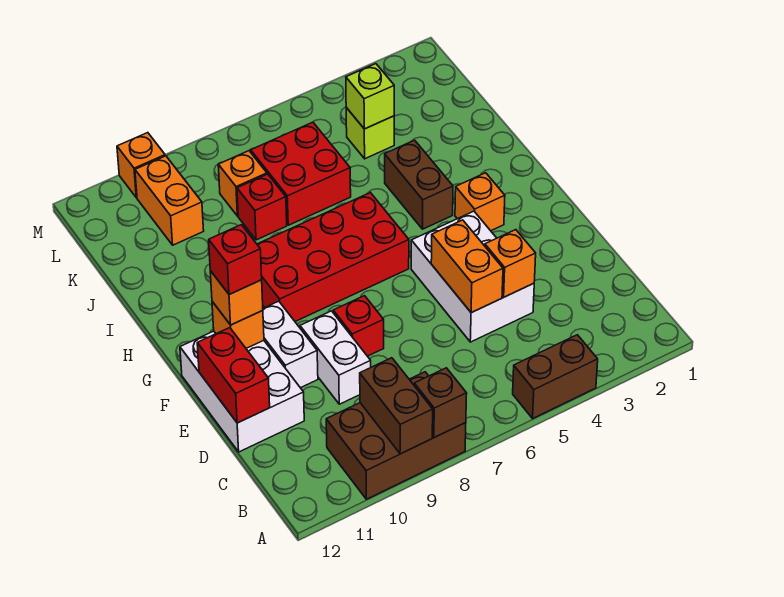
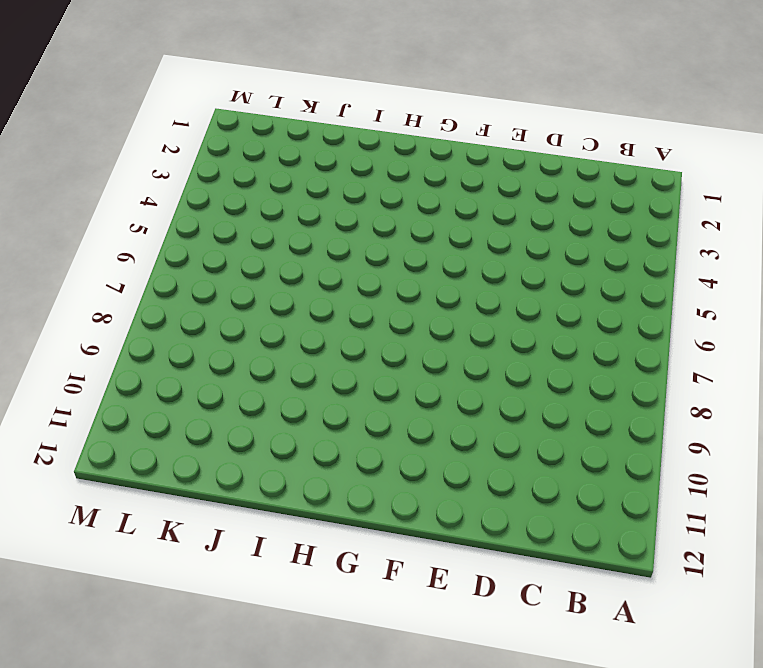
none -> brown brick A4:A5 level 1
none -> brown brick A8:B10 level 1
none -> white brick D4:F5 level 1

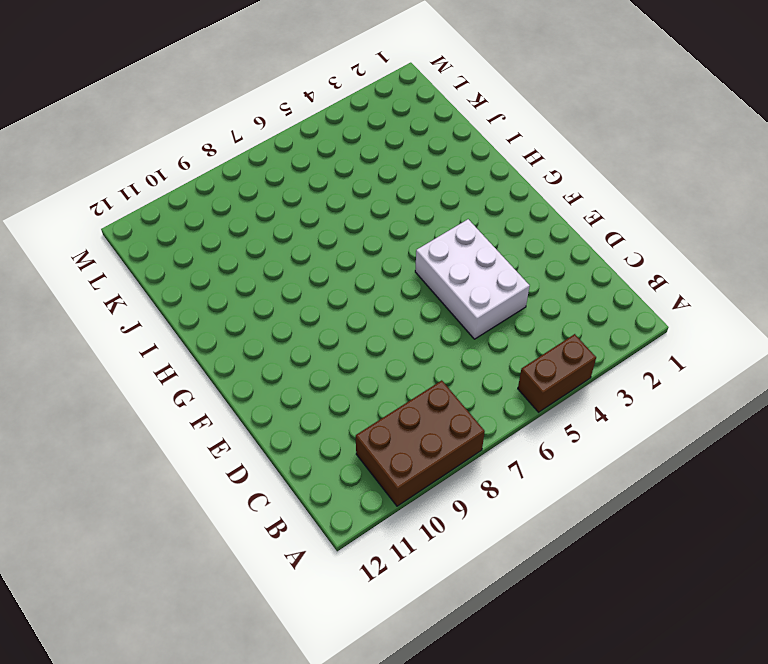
none -> white brick D9:E9 level 1
none -> white brick D11:F12 level 1
none -> red brick E8 level 1

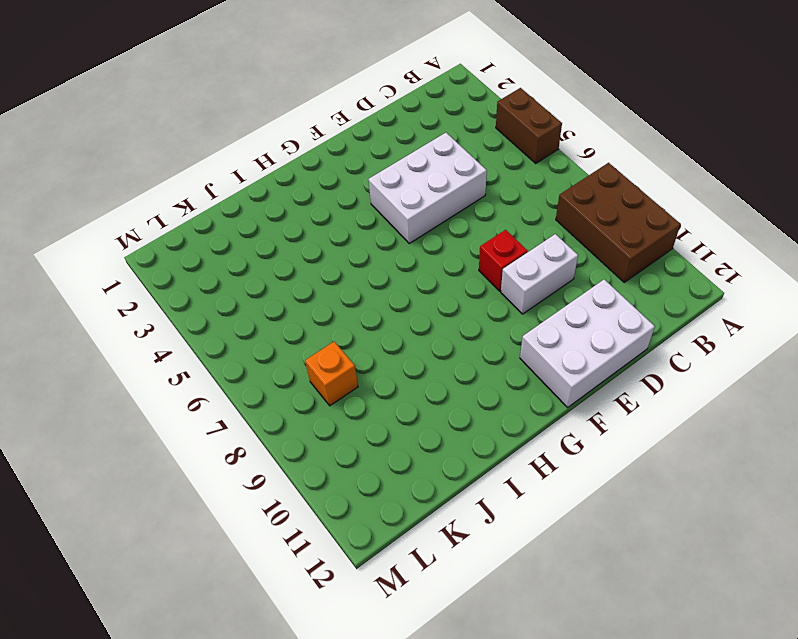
none -> white brick E10:F10 level 1
none -> orange brick G3 level 1
none -> red brick G6:H9 level 1

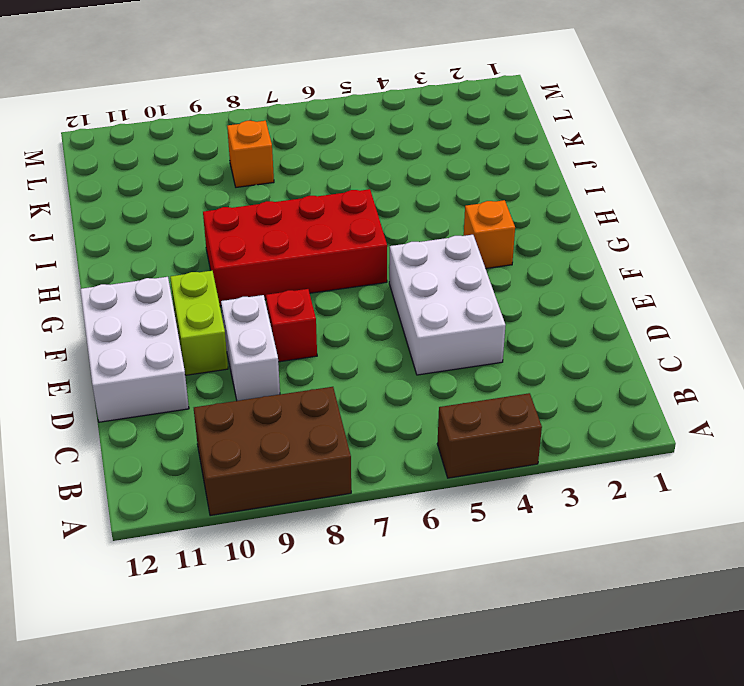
lime brick E10:F10 level 1 -> white brick E10:F10 level 1
none -> brown brick H4:I4 level 1
none -> red brick J6:K7 level 1
none -> red brick J8 level 1

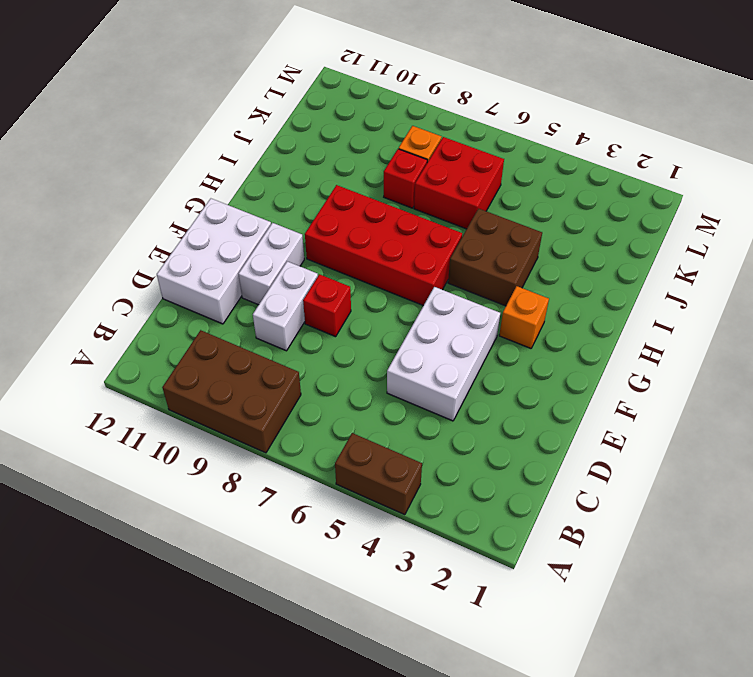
brown brick H4:I5 level 1 -> brown brick H4:I4 level 1
none -> lime brick K4 level 1
none -> orange brick K10:L10 level 1
none -> orange brick M10 level 1

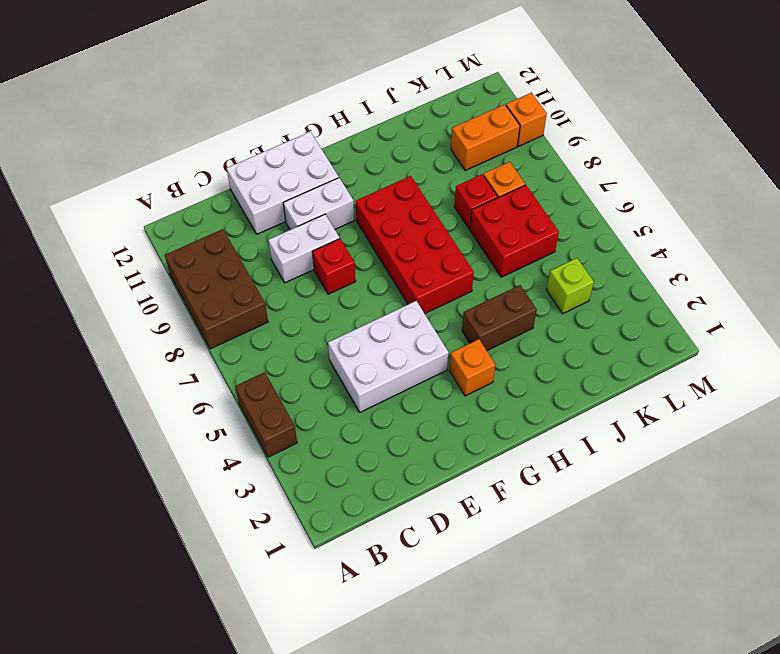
none -> brown brick A8 level 2
none -> brown brick A9:B9 level 2
none -> orange brick D4 level 2

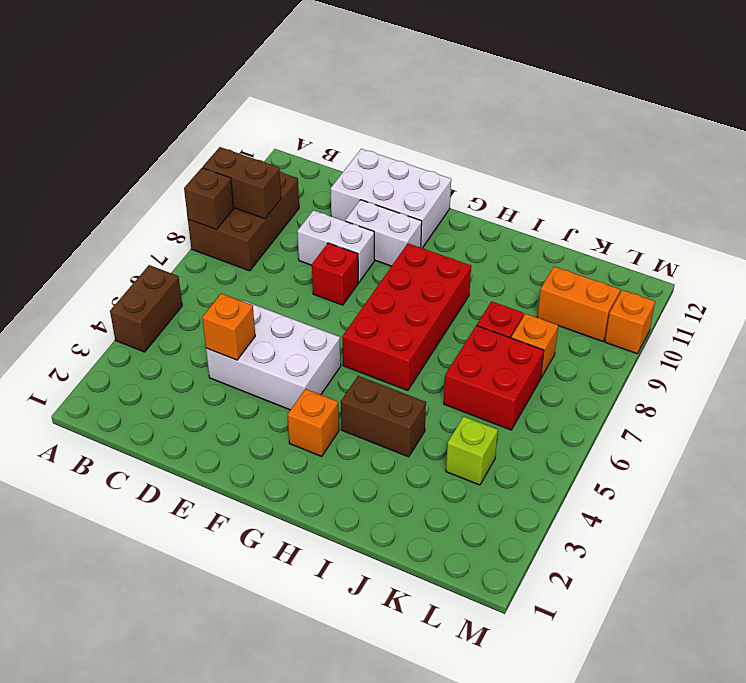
none -> orange brick D5:E5 level 2
none -> red brick D12:E12 level 2
none -> orange brick F11 level 2

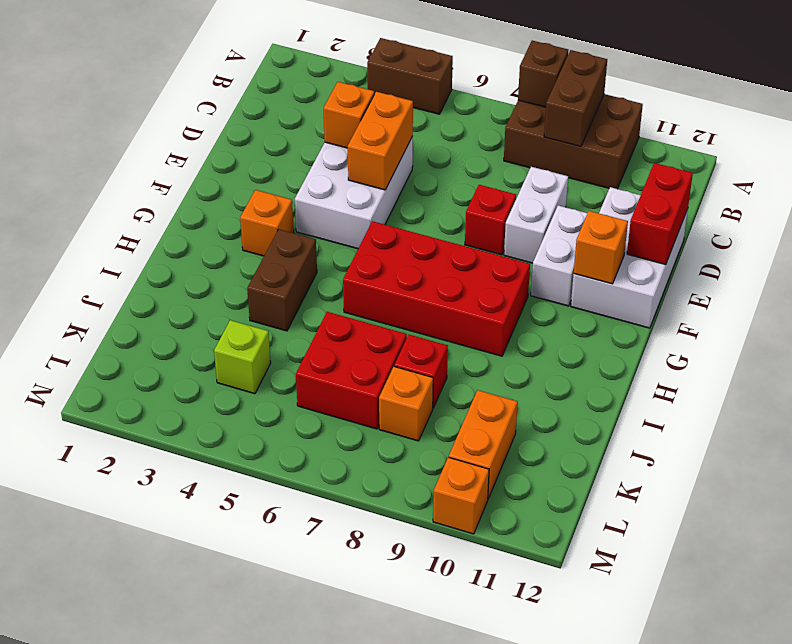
none -> lime brick K4 level 2
none -> orange brick F11 level 3
none -> red brick F11 level 4

